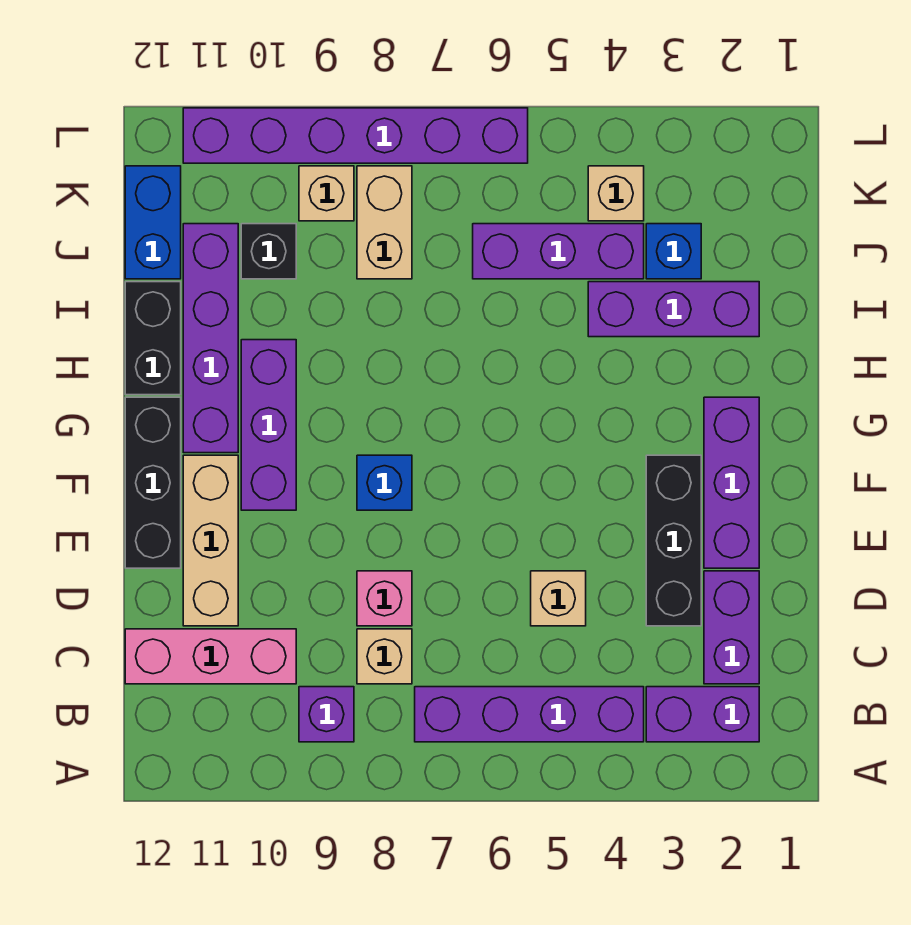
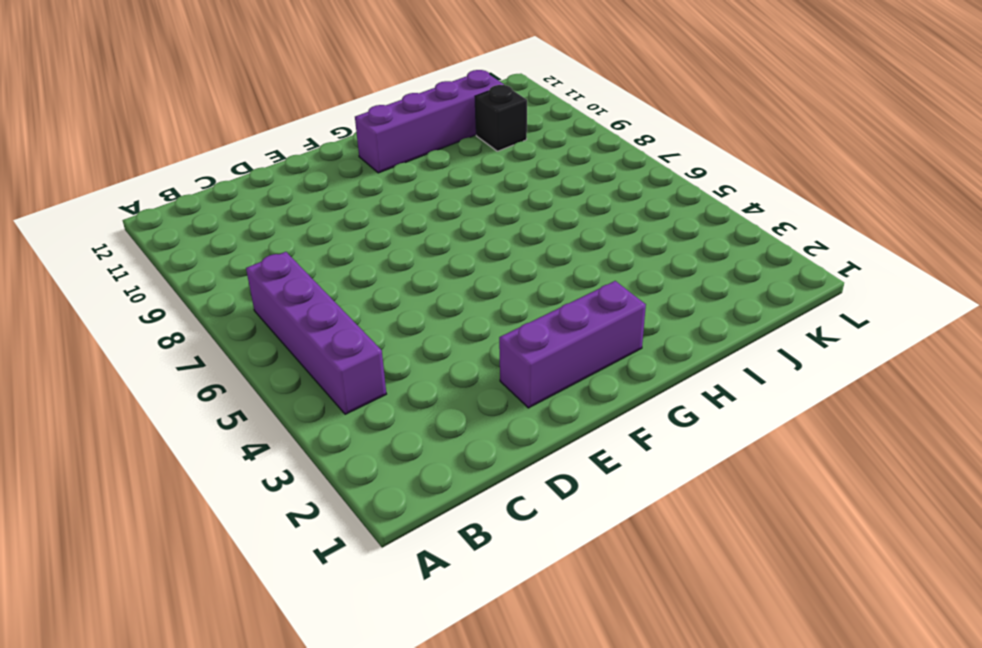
none -> purple brick B2:B3 level 1
none -> purple brick B9 level 1
none -> purple brick C2:D2 level 1

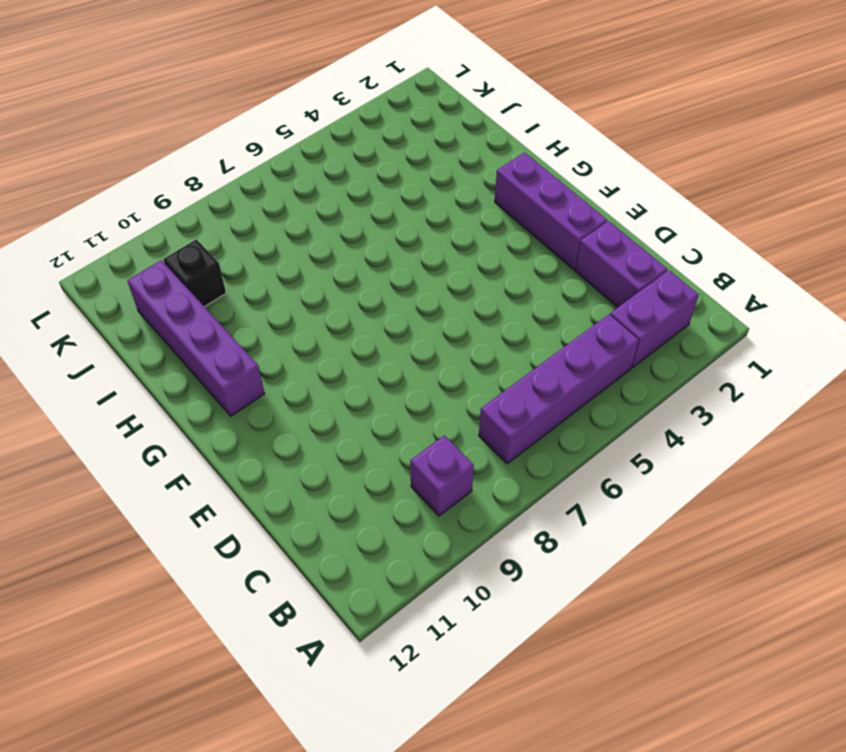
none -> tan brick C8 level 1
none -> pink brick C10:C12 level 1
none -> black brick D3:F3 level 1

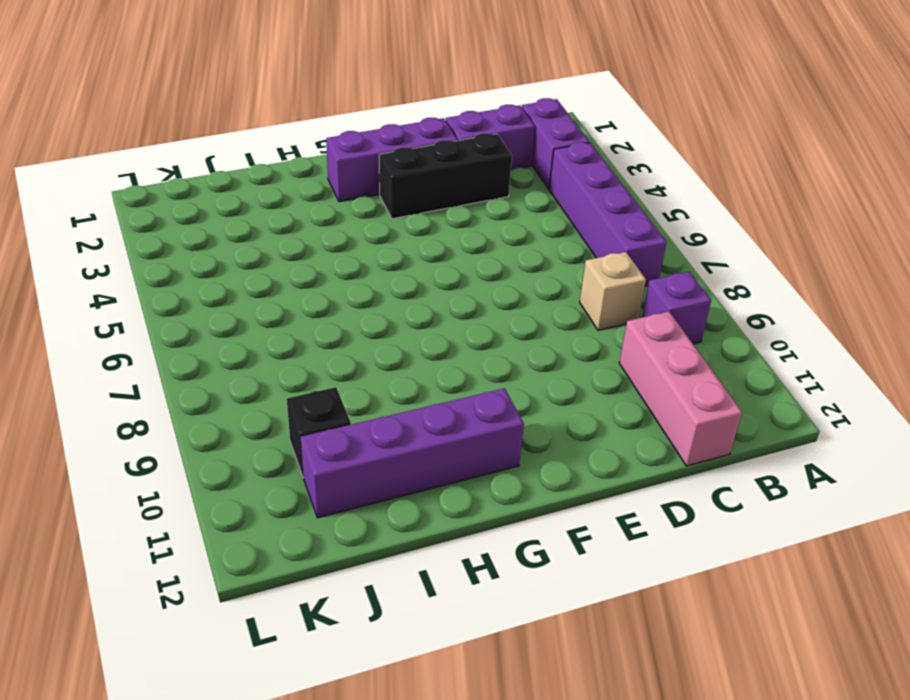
none -> tan brick D5 level 1
none -> pink brick D8 level 1
none -> tan brick D11:F11 level 1

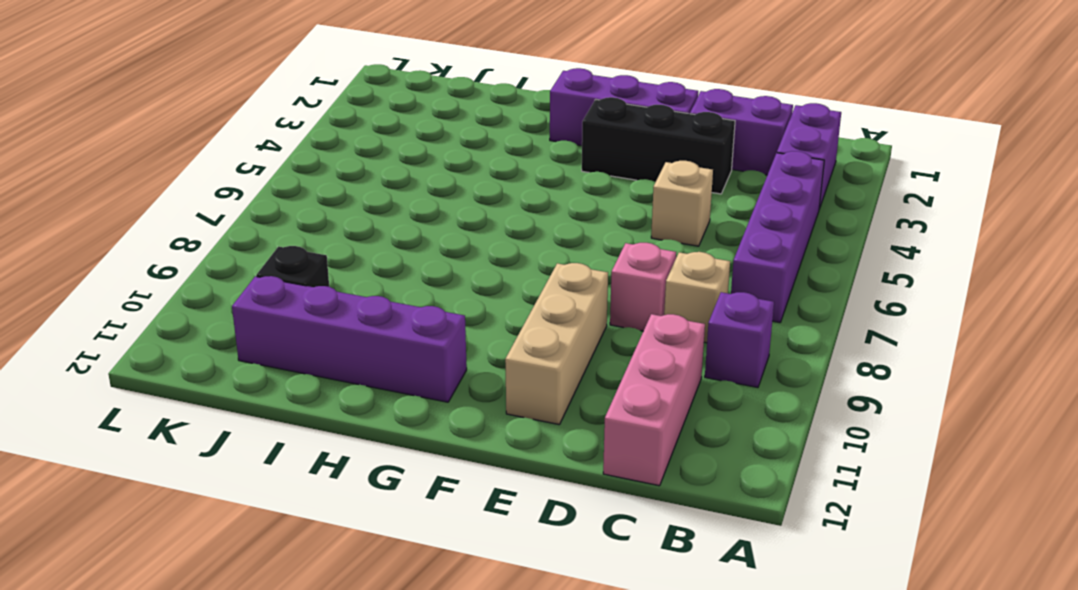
tan brick E9:E11 level 1 -> tan brick D11:F11 level 1
none -> black brick E12:G12 level 1
none -> blue brick F8 level 1
none -> purple brick F10:H10 level 1

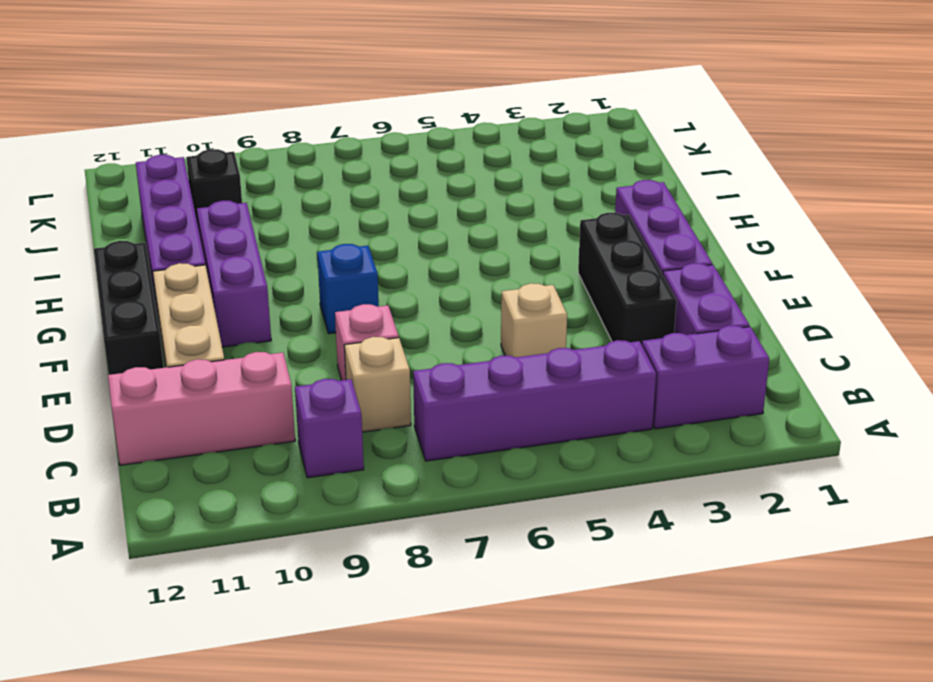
none -> black brick H12:I12 level 1
none -> purple brick I2:I4 level 1
none -> blue brick J3 level 1

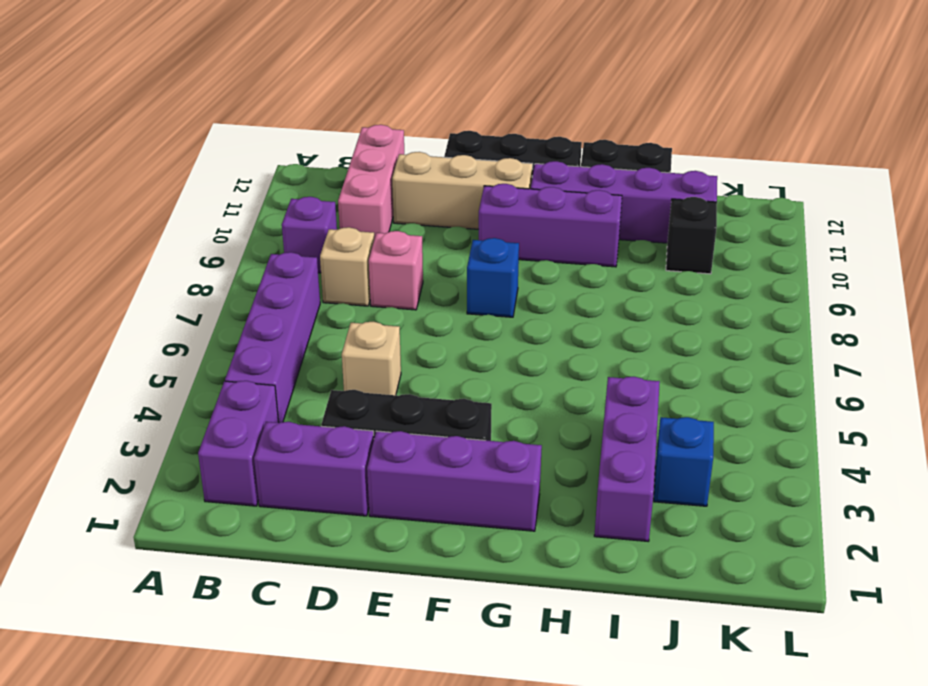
none -> purple brick J4:J6 level 1
none -> tan brick J8:K8 level 1
none -> blue brick J12:K12 level 1

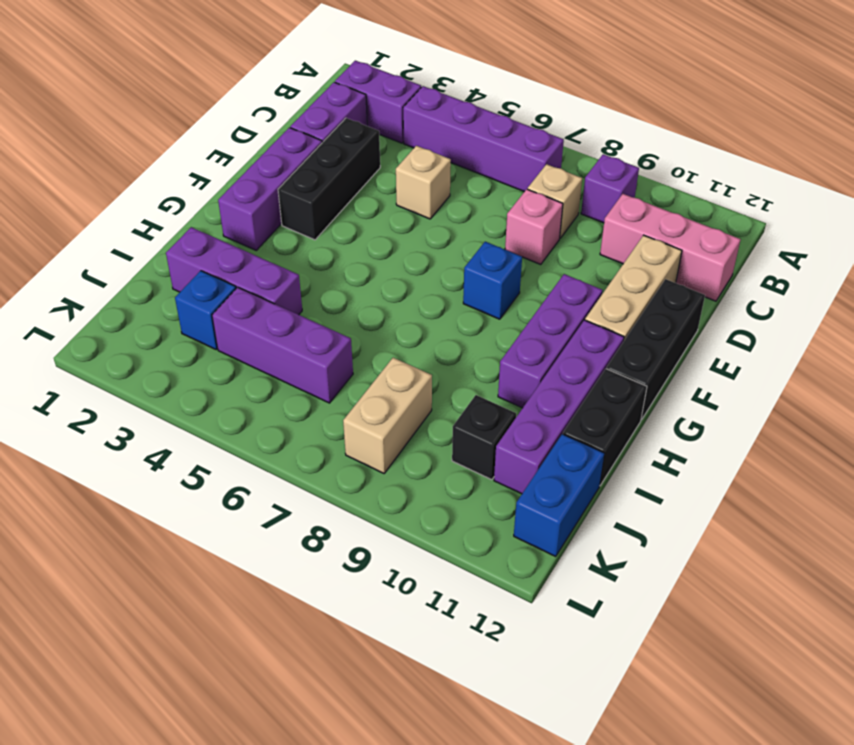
none -> tan brick K4 level 1
none -> tan brick K9 level 1
none -> purple brick L6:L11 level 1

